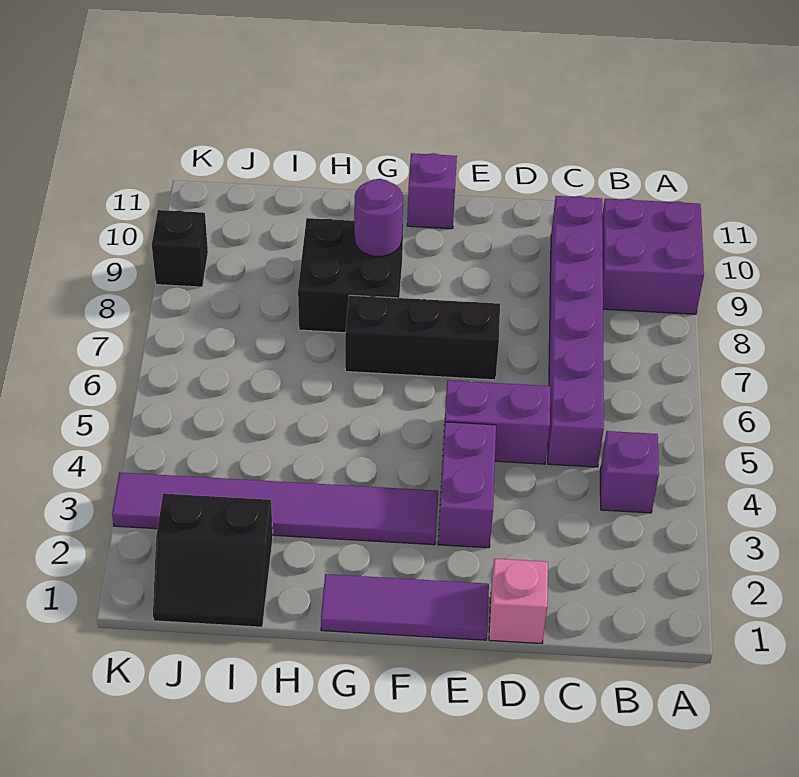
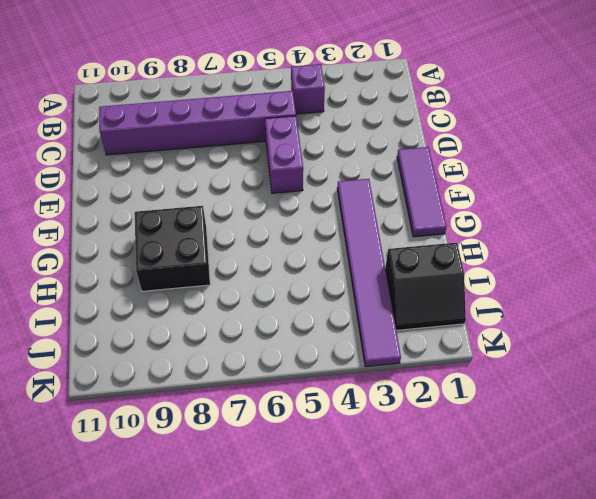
black slope I1:J2 level 1 top I -> black slope I1:J2 level 1 top 2
none -> purple brick A9:B10 level 1
none -> pink brick D1 level 1
none -> purple brick E3:E4 level 1

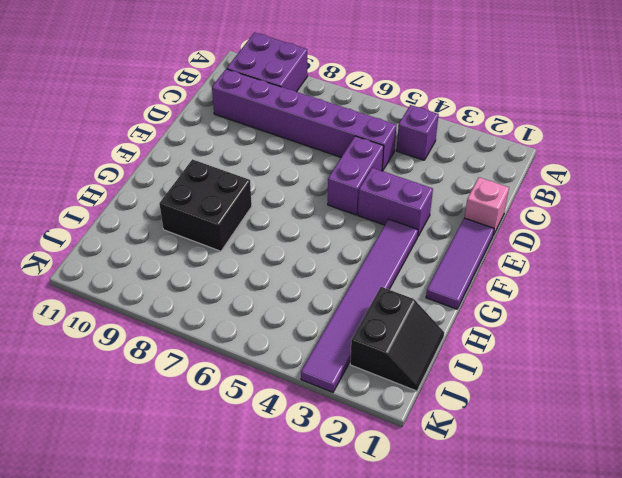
none -> black brick E7:G7 level 1
none -> purple brick F11 level 1
none -> black brick K9 level 1

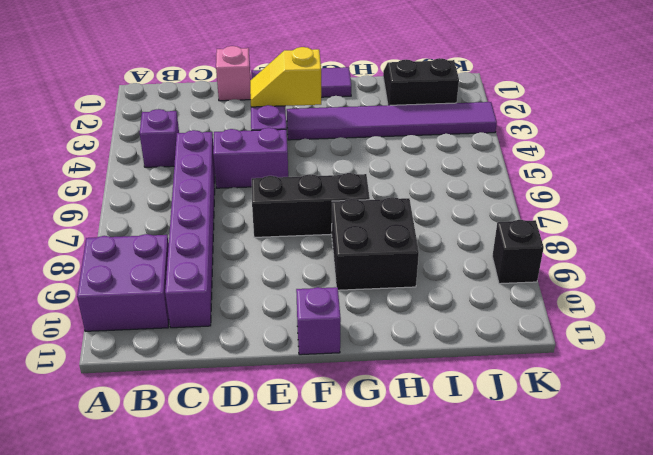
yellow slope E3:F3 level 2 top F -> none
none -> purple round brick G9 level 2

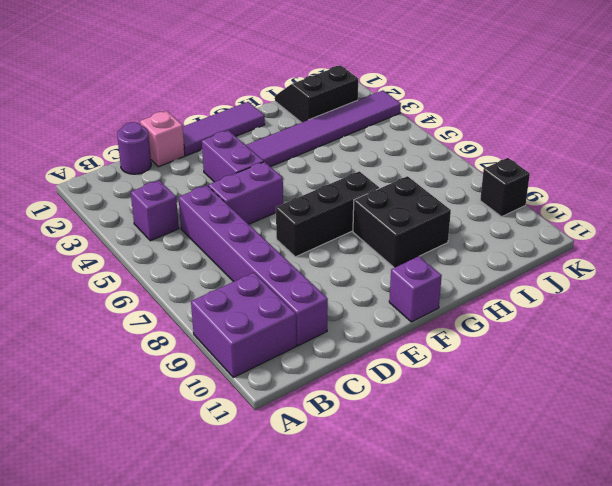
purple round brick C1 level 1 -> purple round brick G9 level 2

